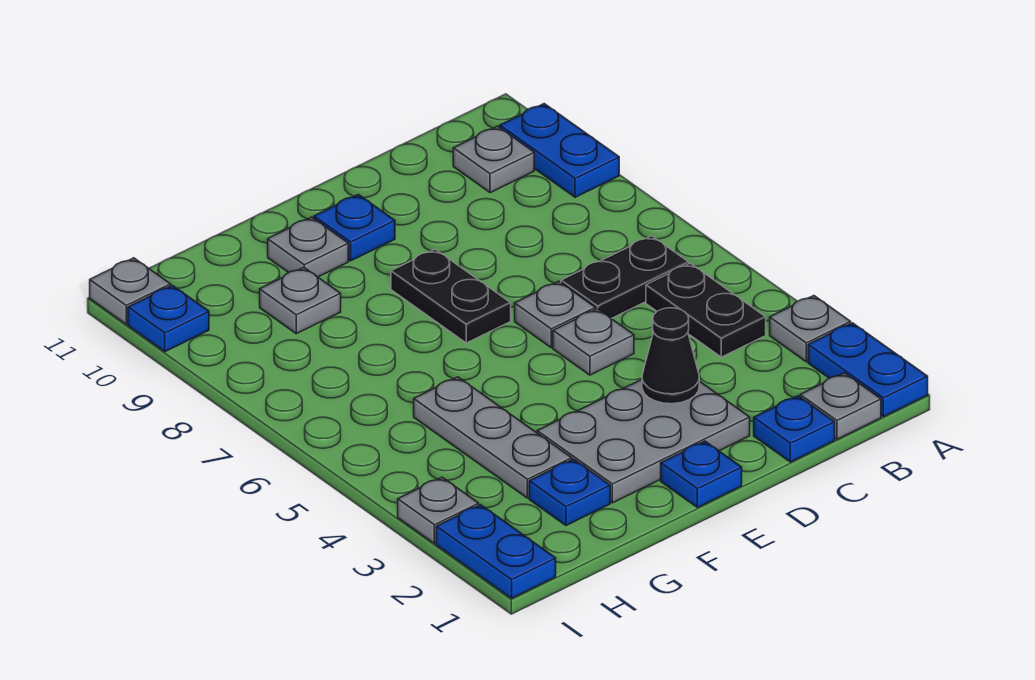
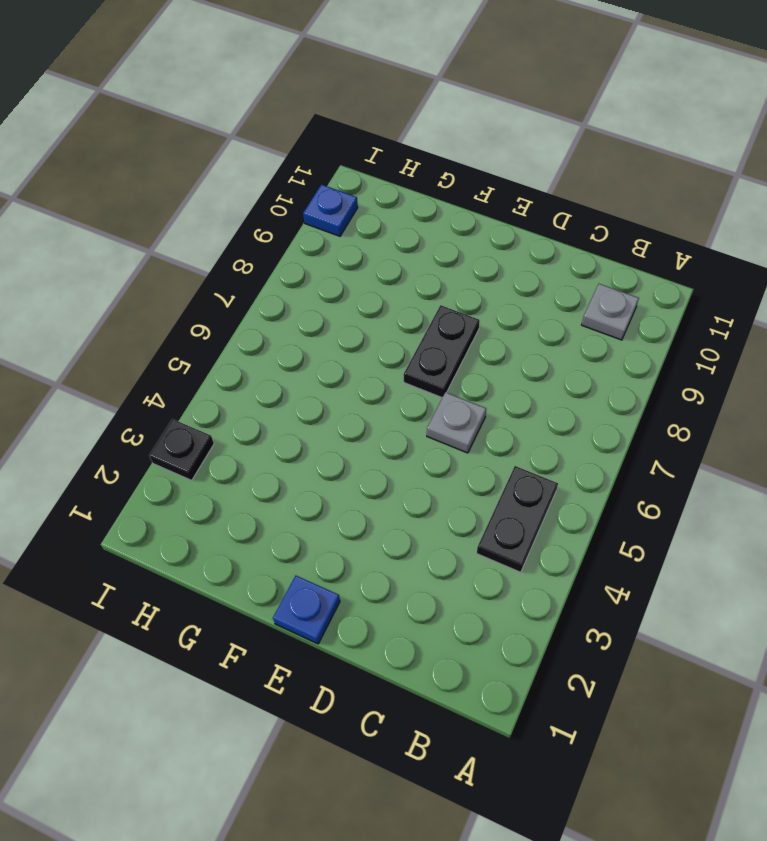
black plate I3 level 1 -> grey plate I3 level 1
none -> blue plate A1:A2 level 1
none -> grey plate A3 level 1
none -> blue plate A9:A10 level 1

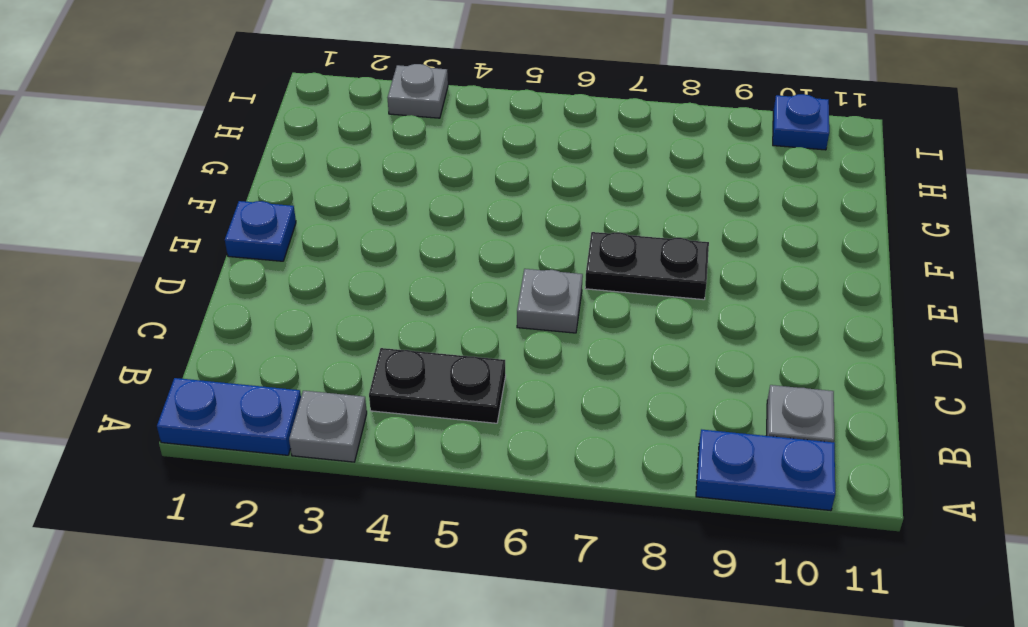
none -> grey plate B1 level 1
none -> black plate B6:C6 level 1
none -> blue plate C1 level 1

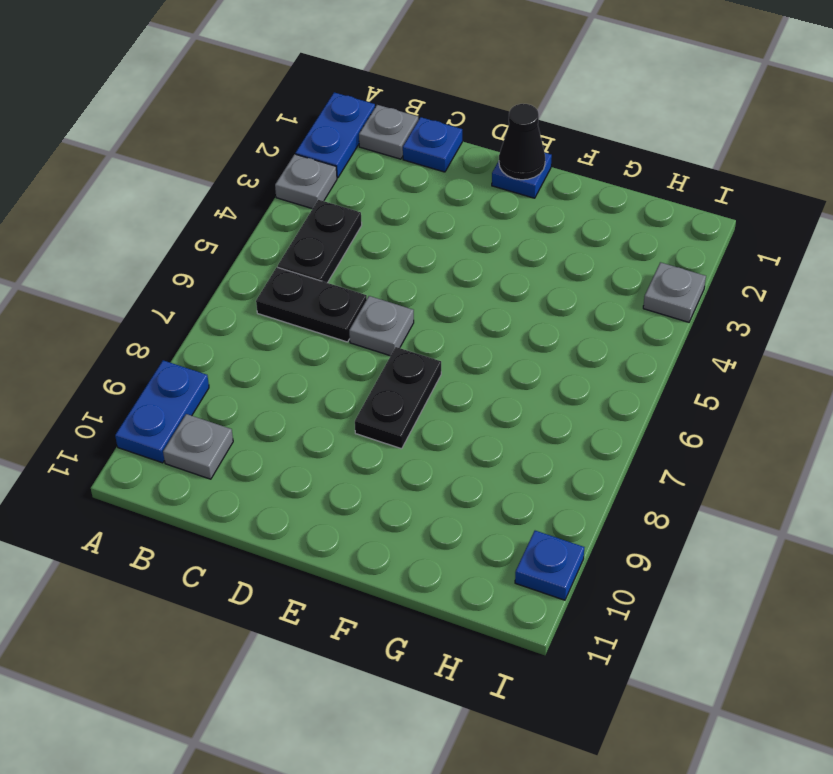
black cone E1 level 2 -> black cone D3 level 2
none -> grey plate D2:F3 level 1
none -> grey plate D5 level 1
none -> blue plate E10 level 1

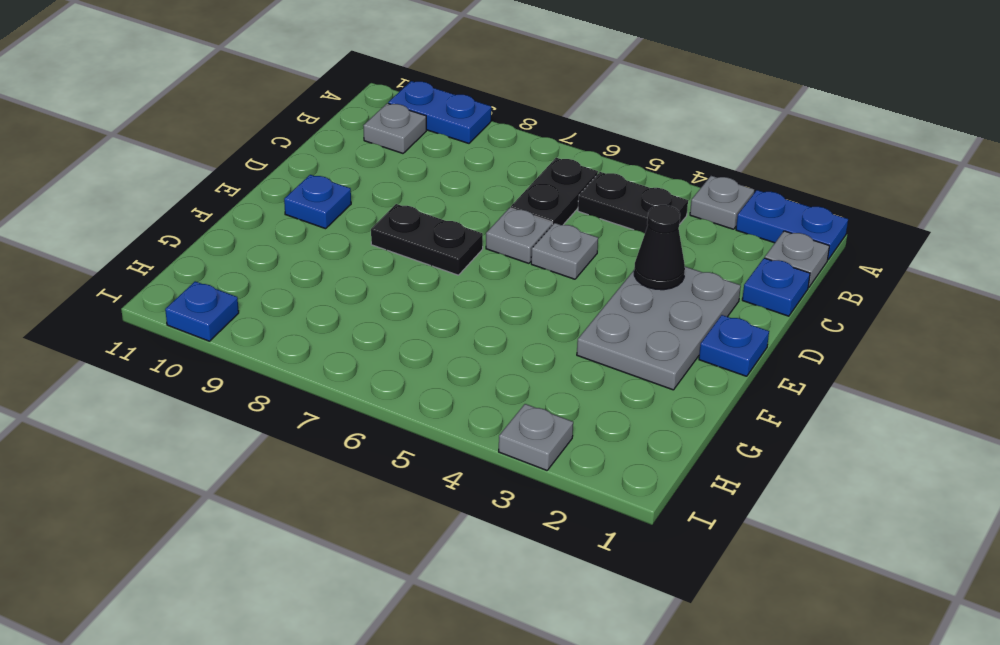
none -> grey plate F10 level 1
none -> blue plate G2 level 1
none -> grey plate G3:G5 level 1

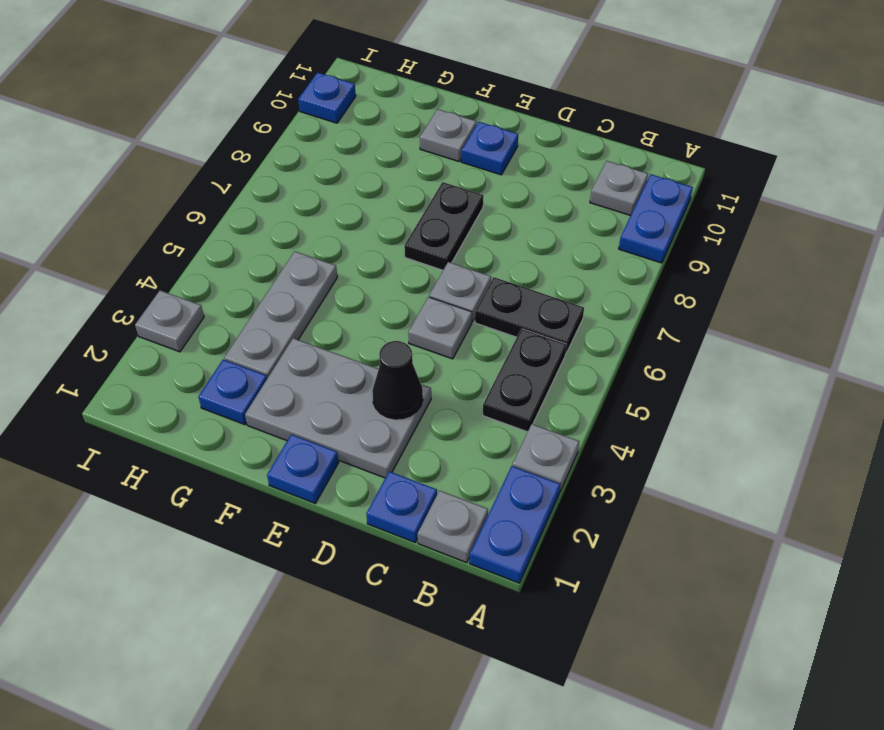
none -> grey plate G9 level 1
none -> blue plate I1:I2 level 1
none -> grey plate I11 level 1

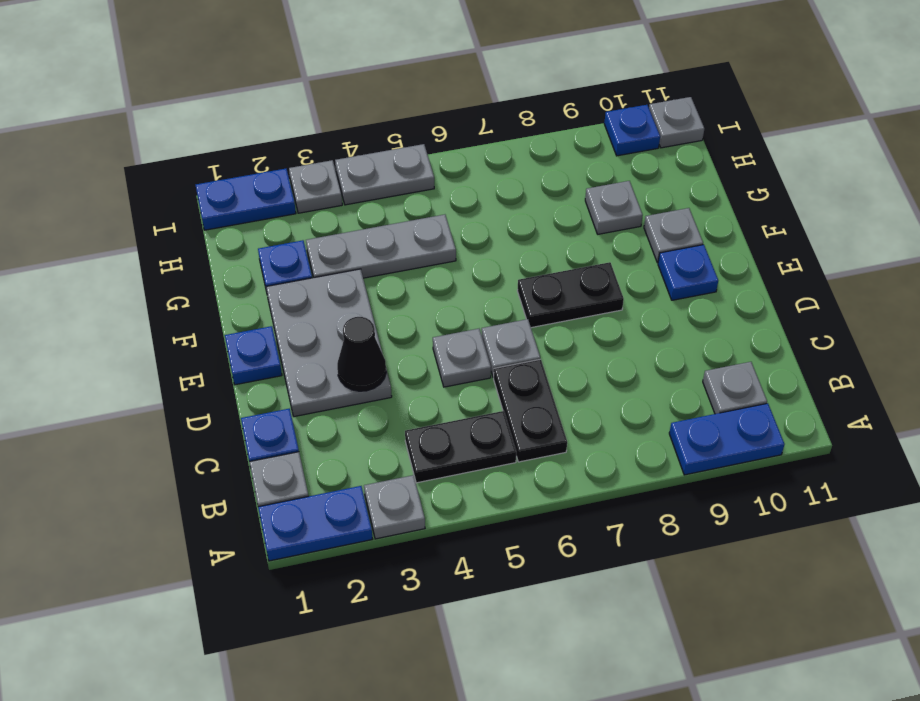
grey plate I4:I5 level 1 -> none

